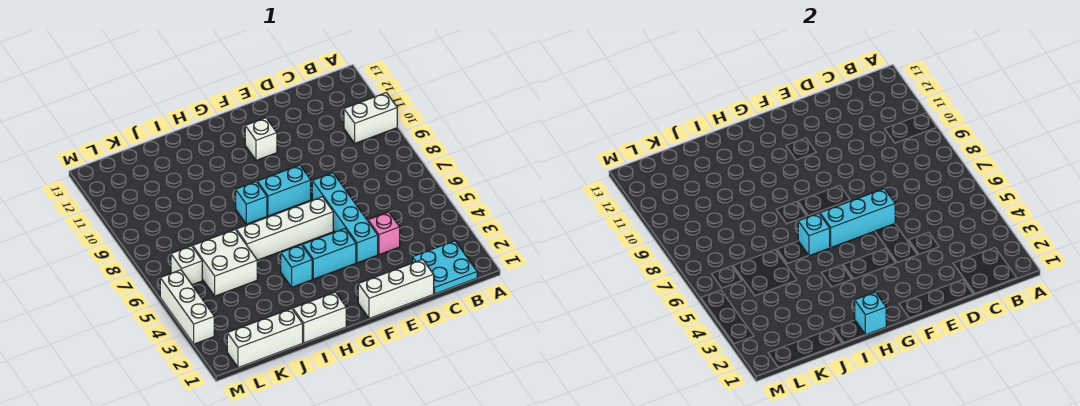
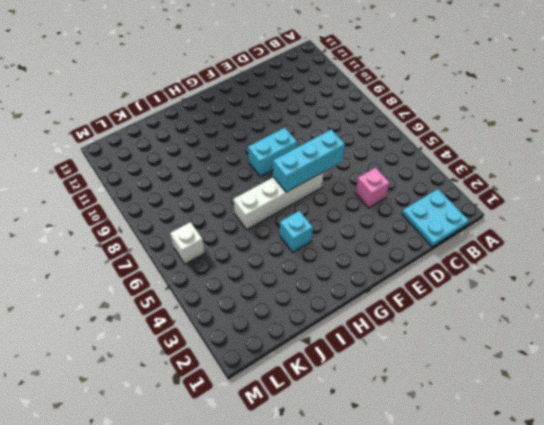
none -> white brick A10:B10 level 1
none -> white brick D1:F1 level 1
none -> cyan brick E4:E7 level 1

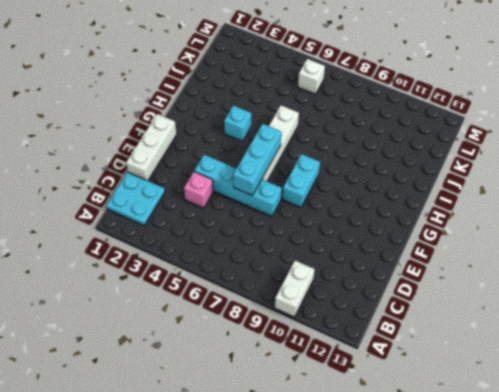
none -> cyan brick F4:G4 level 1
none -> white brick F11 level 1
none -> white brick H1:I1 level 1

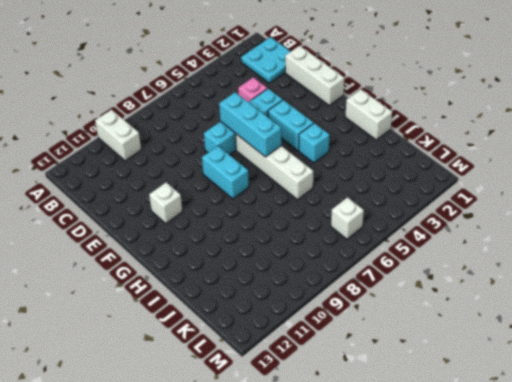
none -> cyan brick H8 level 1
none -> white brick J1:L1 level 1
none -> white brick J5:K6 level 1

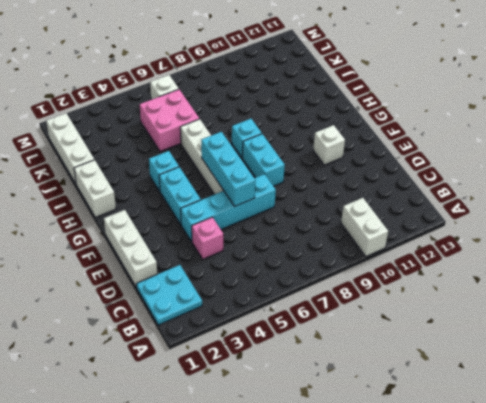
pink brick J5:K6 level 1 -> white brick J5:K6 level 1
none -> white brick M3:M5 level 1
none -> cyan brick H1 level 2
none -> cyan brick H6 level 2

